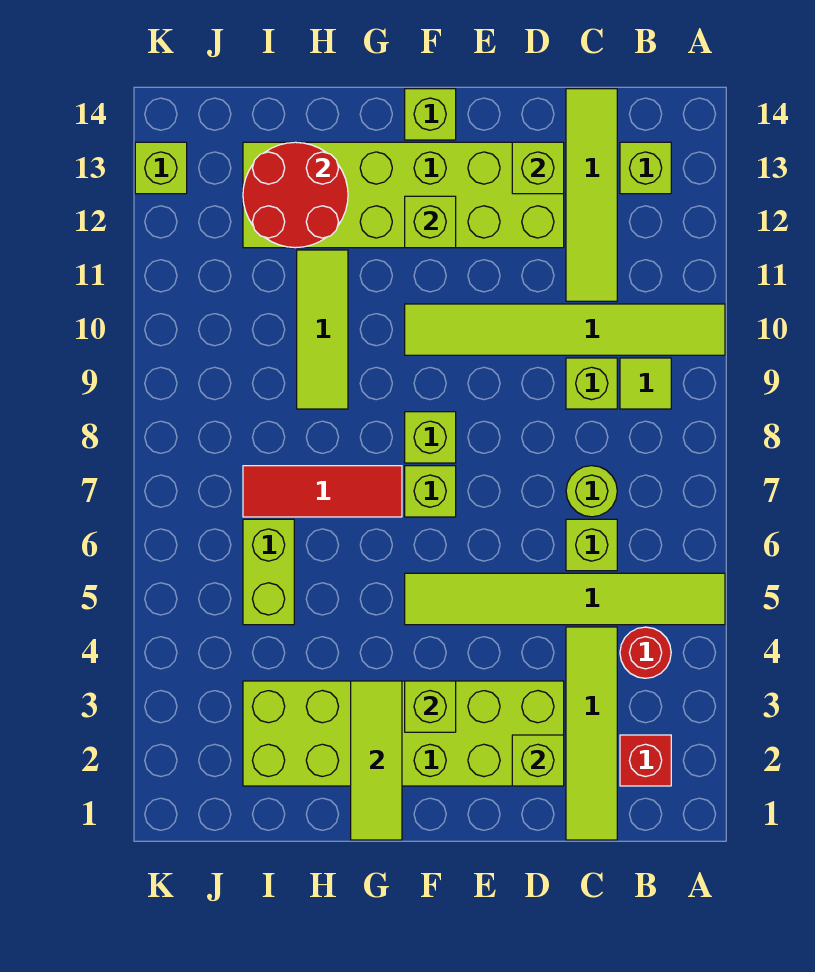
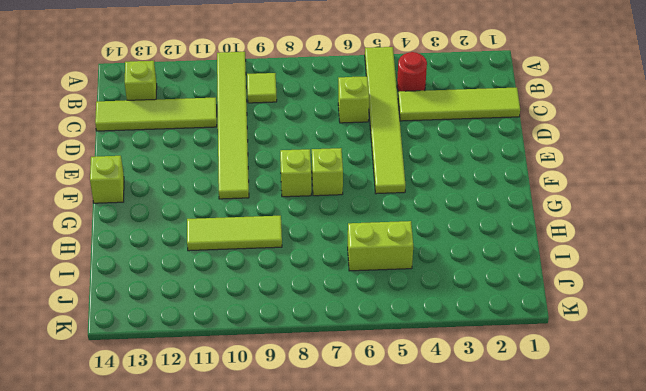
none -> red brick B2 level 1
none -> lime round brick C7 level 1
none -> lime brick C9 level 1

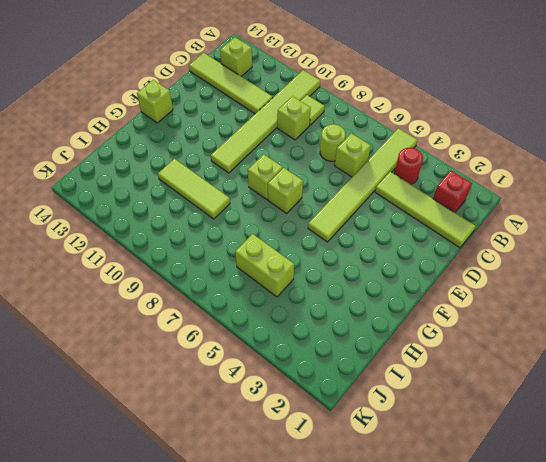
none -> lime brick D2:I3 level 1
none -> lime brick D12:I13 level 1
none -> red tile G7:I7 level 1

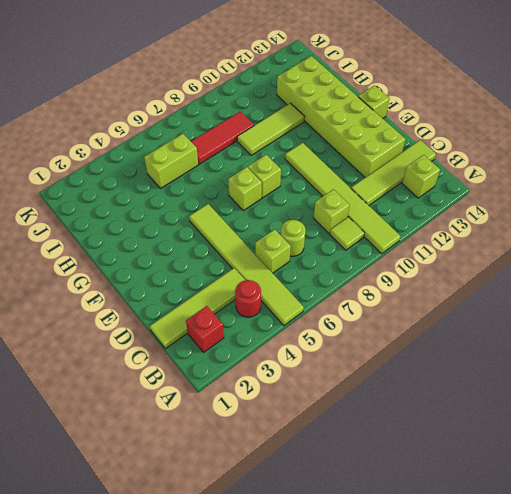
red tile I7:I9 level 1 -> red tile G7:I7 level 1
none -> lime brick D2:I3 level 1
none -> lime brick K13 level 1
none -> lime brick D2 level 2

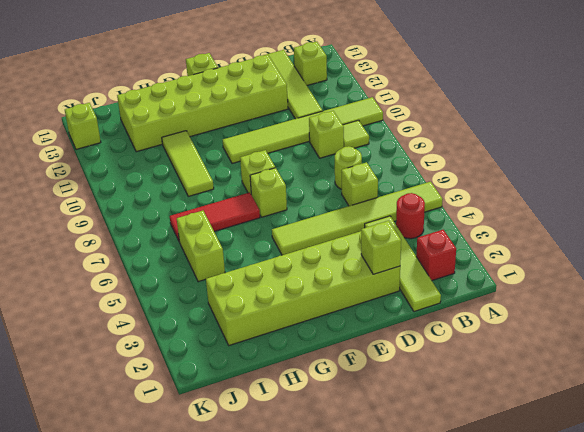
none -> lime brick D13 level 2
none -> lime brick F3 level 2
none -> lime brick F12 level 2

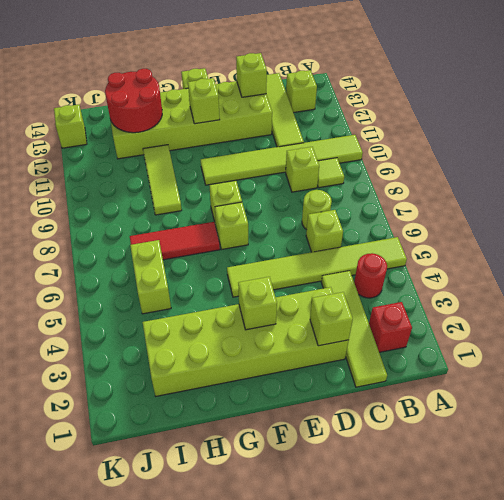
none -> lime tile G1:G3 level 2

